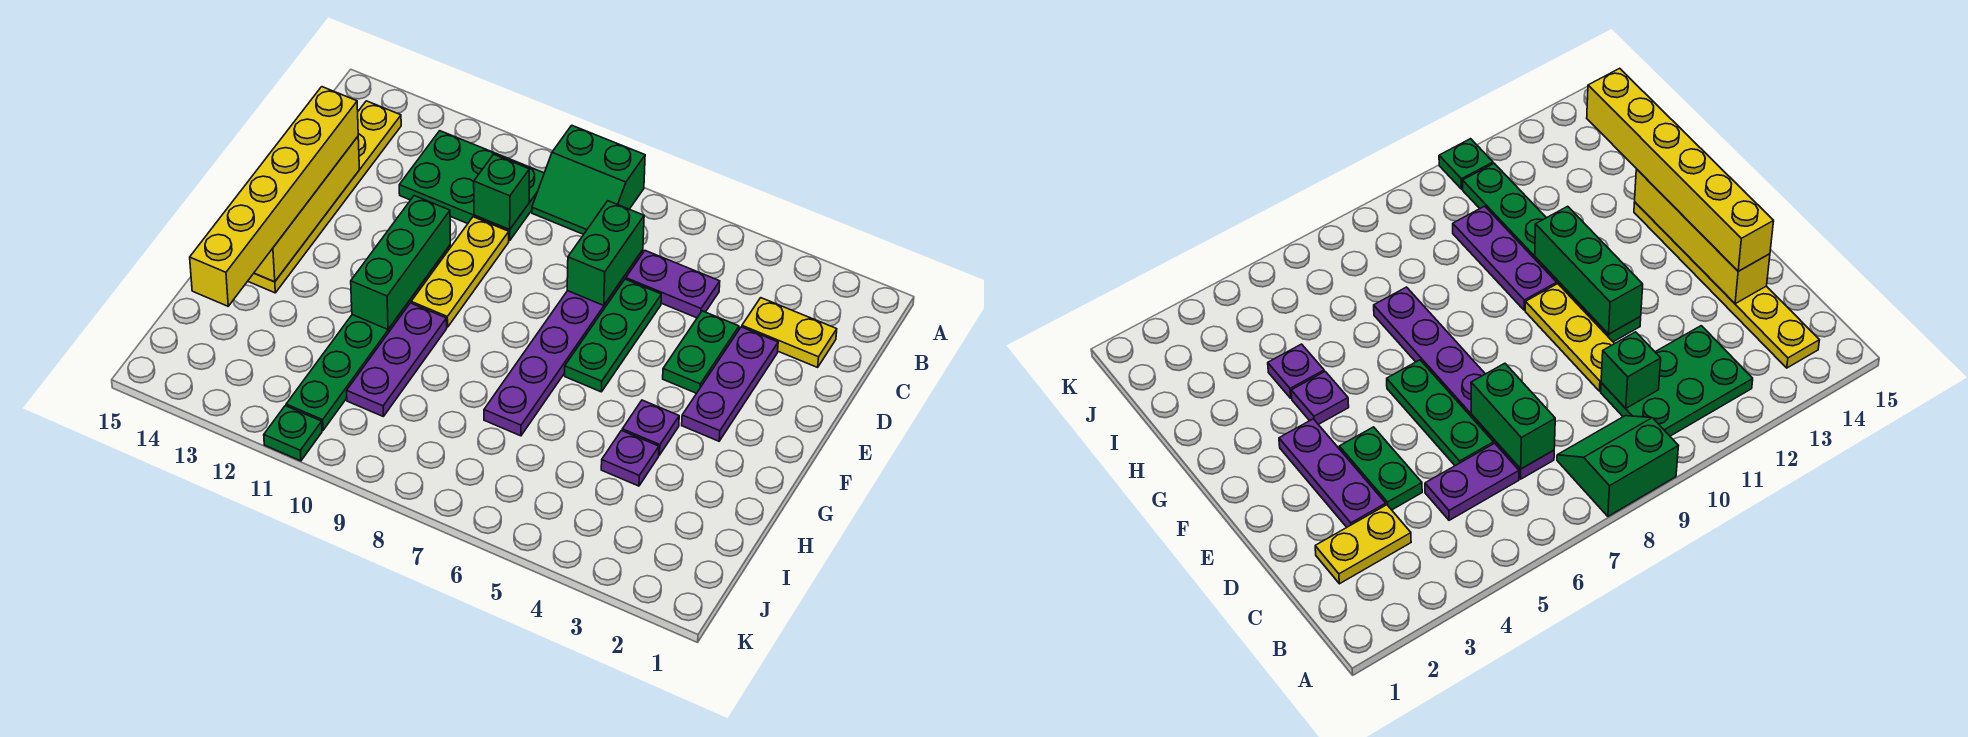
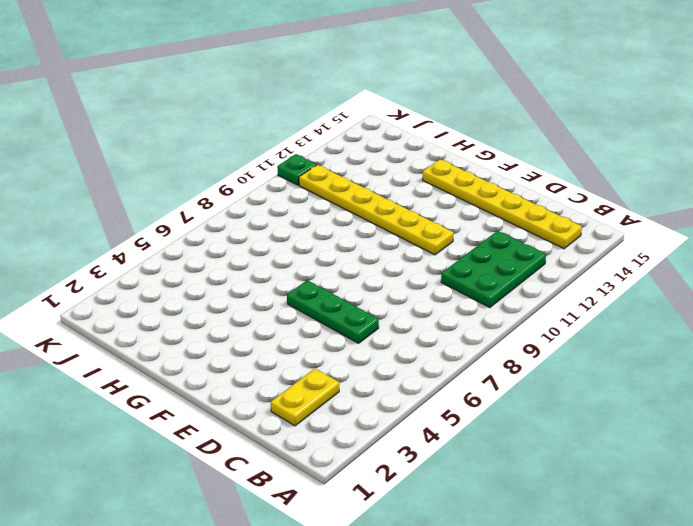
yellow plate E11:J11 level 1 -> green plate E11:J11 level 1
none -> green slope A8:B9 level 1 top A
none -> purple plate C5:C6 level 1
none -> purple plate C7:H7 level 1

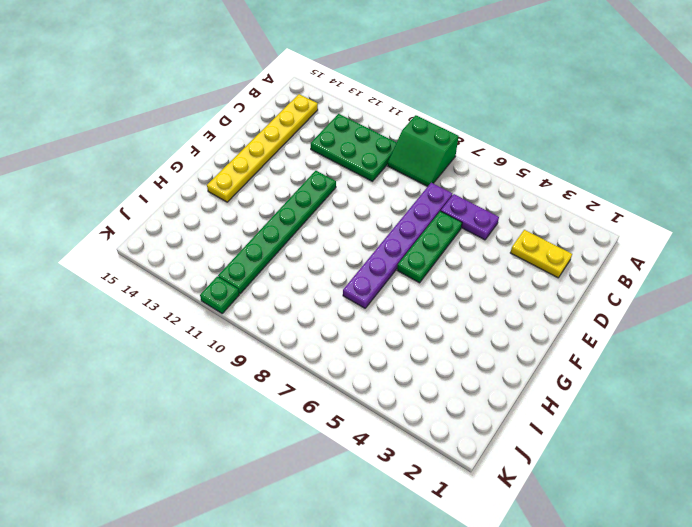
none -> purple plate D3:F3 level 1
none -> green plate D4:E4 level 1
none -> yellow plate D10:F10 level 1

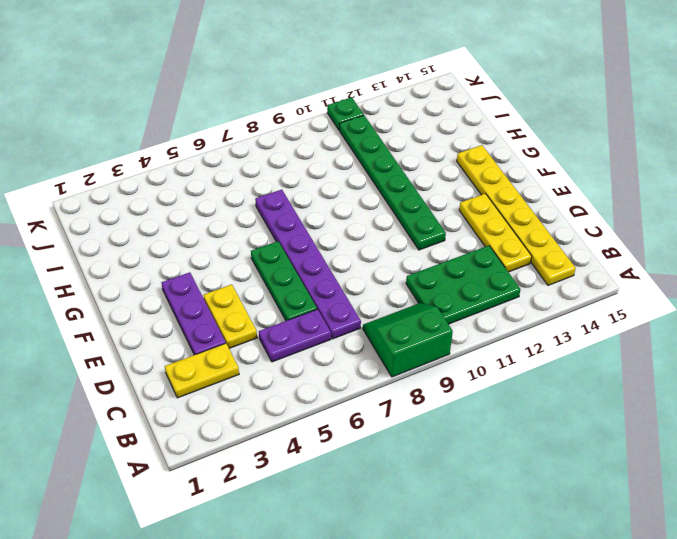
yellow plate C13:E13 level 1 -> yellow plate D10:F10 level 1
yellow plate D4:E4 level 1 -> green plate D4:E4 level 1
none -> purple plate G4 level 1
none -> purple plate G10:I10 level 1
none -> purple plate H4 level 1

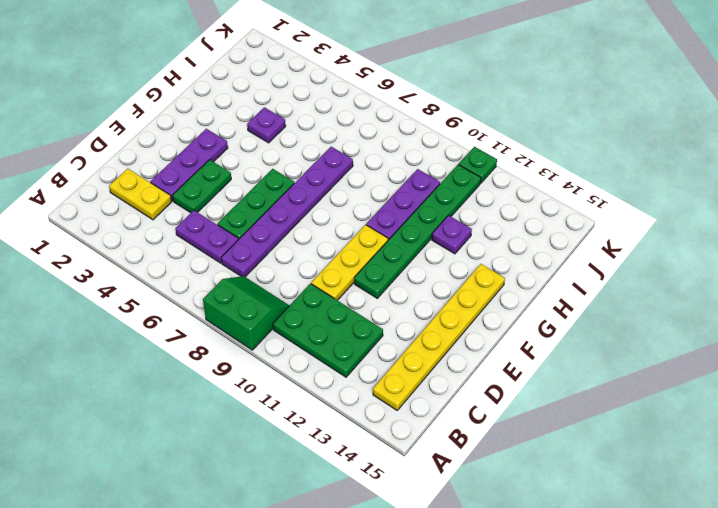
purple plate H12 level 1 -> purple plate G4 level 1
none -> green brick C7:D7 level 2
none -> green brick C10 level 2
none -> yellow brick D14:G14 level 2

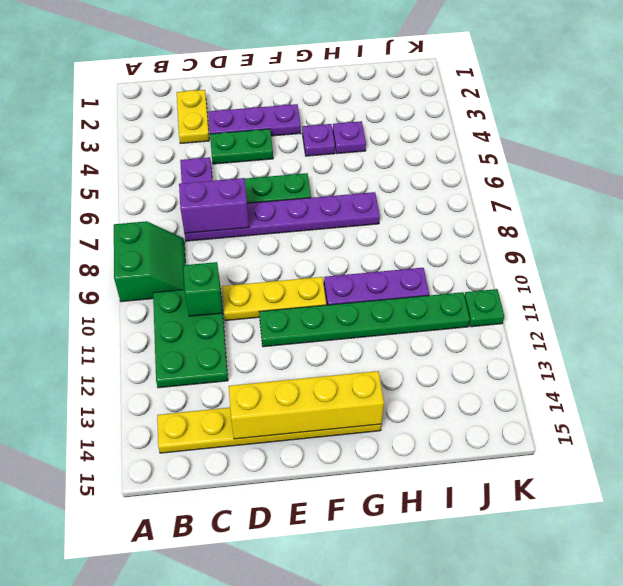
purple brick C7:D7 level 2 -> green brick C7:D7 level 2
none -> green brick E11:G11 level 2
none -> yellow brick D14:I14 level 3

